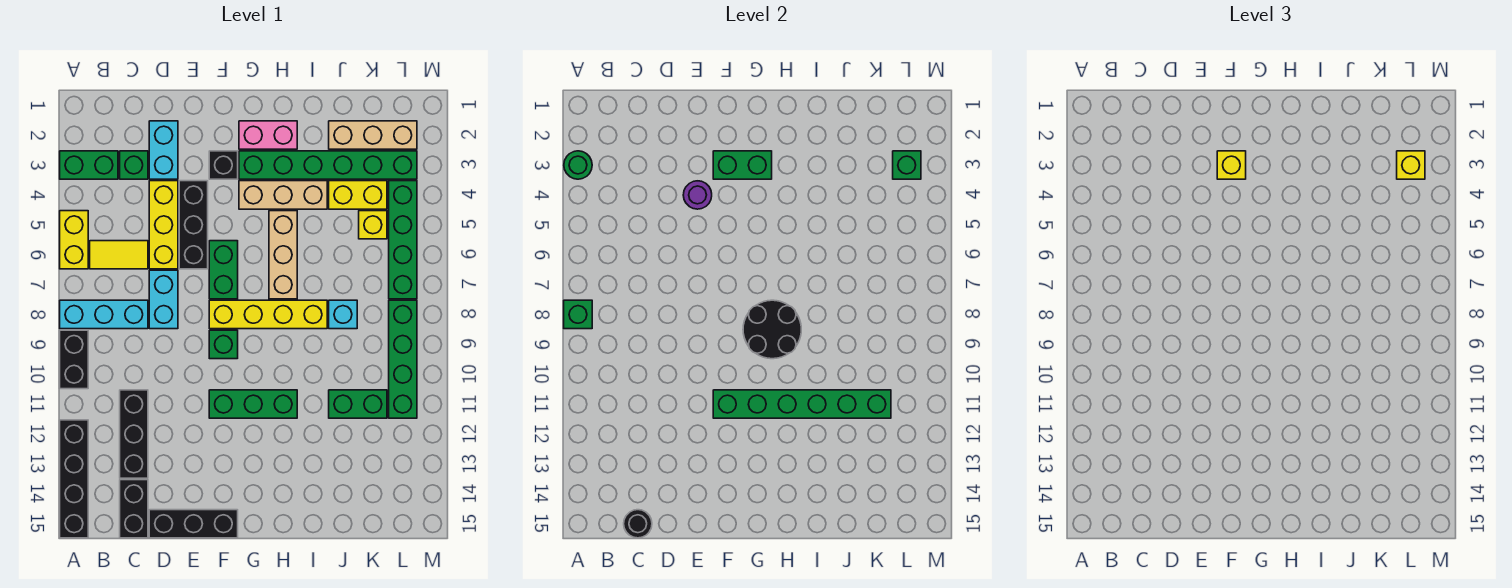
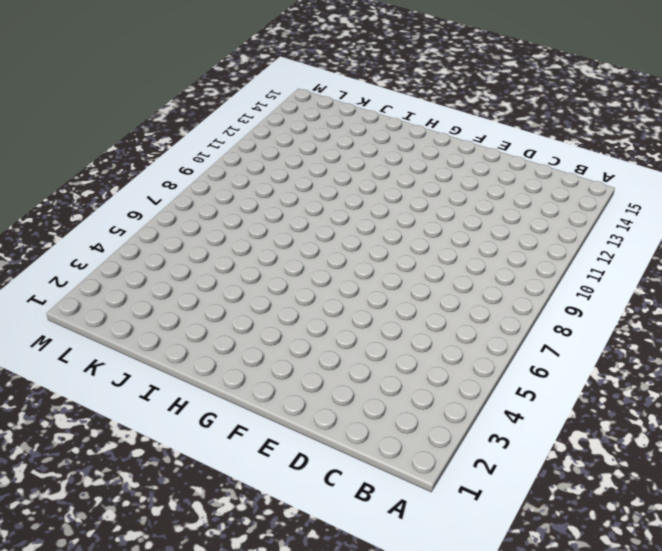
none -> green brick A3:B3 level 1
none -> yellow brick A5:A6 level 1
none -> cyan brick A8:C8 level 1
none -> black brick A9:A10 level 1

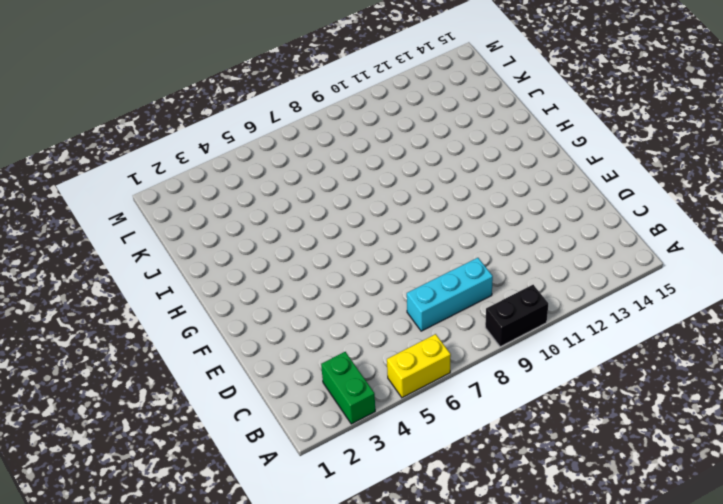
cyan brick C7:C9 level 1 -> cyan brick A8:C8 level 1
none -> black brick A12:A15 level 1
none -> yellow tile B6:C6 level 1
none -> green brick C3 level 1
none -> black brick C11:C13 level 1

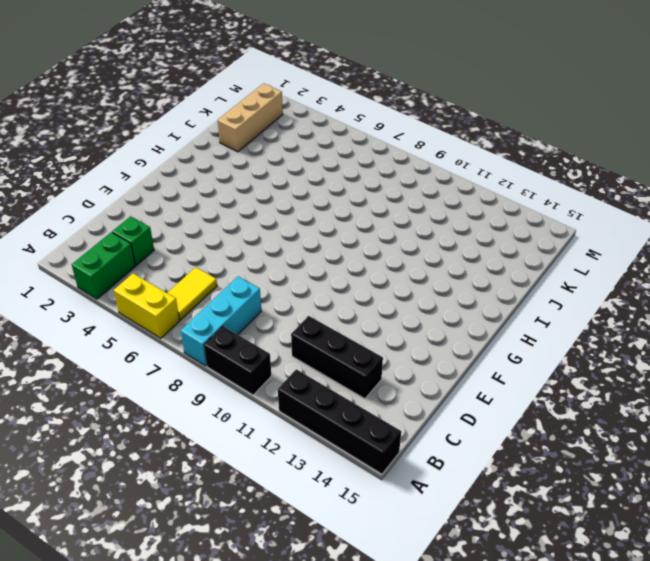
none -> black brick C14:C15 level 1
none -> cyan brick D2:D3 level 1
none -> yellow brick D4:D6 level 1
none -> cyan brick D7:D8 level 1

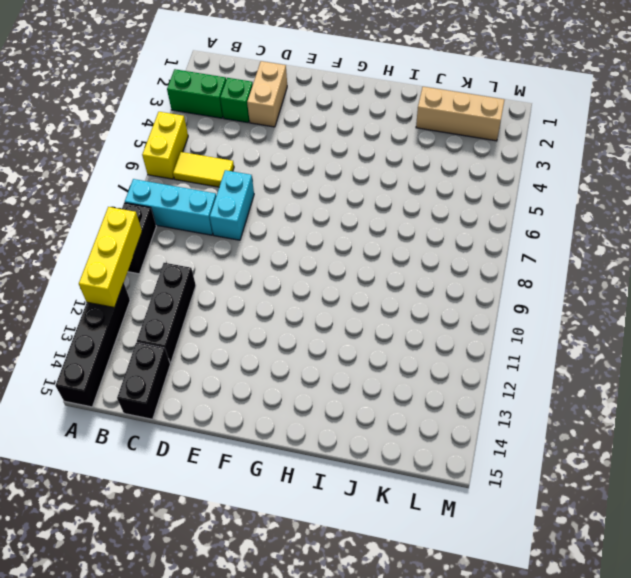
yellow brick A10:A12 level 2 -> yellow brick D4:D6 level 1
tan brick D2:D3 level 1 -> cyan brick D2:D3 level 1
none -> black brick D15:F15 level 1
none -> black brick E4:E6 level 1
none -> black brick F3 level 1
none -> green brick F6:F7 level 1

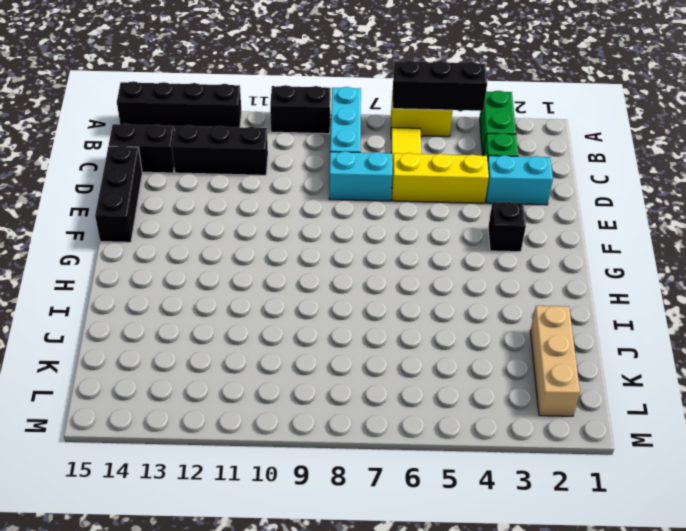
black brick A4:A6 level 2 -> black brick E4:E6 level 1
none -> green brick F6:F7 level 1
none -> yellow brick F8:I8 level 1
none -> green brick F9 level 1
none -> green brick F11:H11 level 1

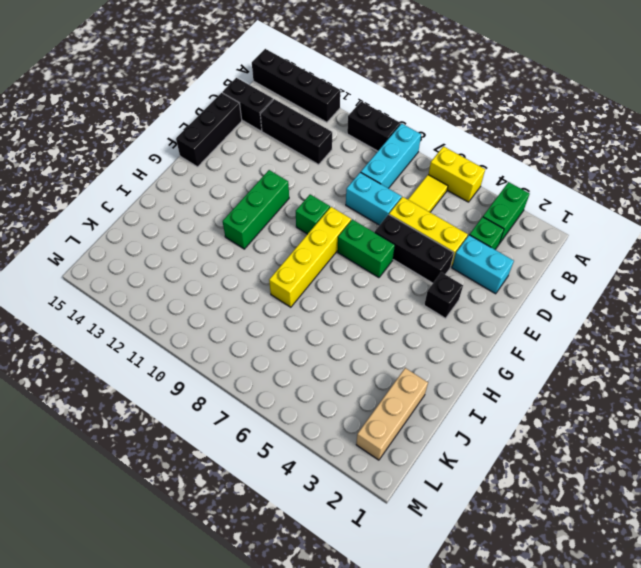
none -> pink brick G2:H2 level 1
none -> green brick G3:L3 level 1
none -> tan brick G4:I4 level 1
none -> tan brick H5:H7 level 1

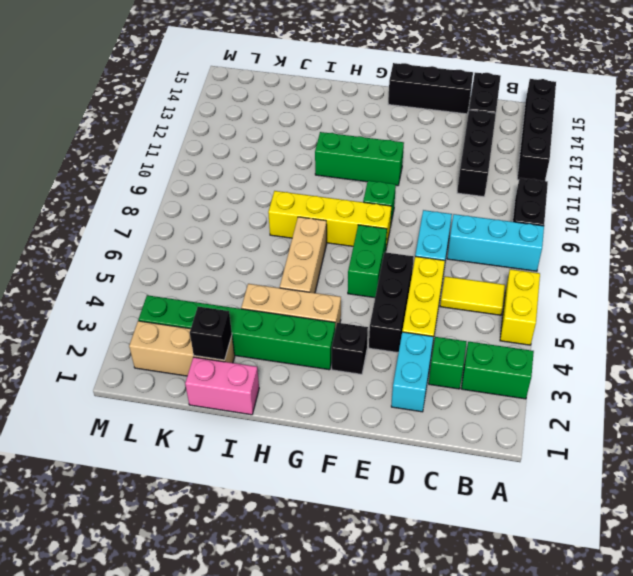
pink brick I1:J1 level 1 -> pink brick G2:H2 level 1
black brick J2 level 2 -> none
none -> yellow brick J4:K4 level 1
none -> cyan brick J8 level 1
none -> green brick J11:K11 level 1
none -> yellow brick K5 level 1

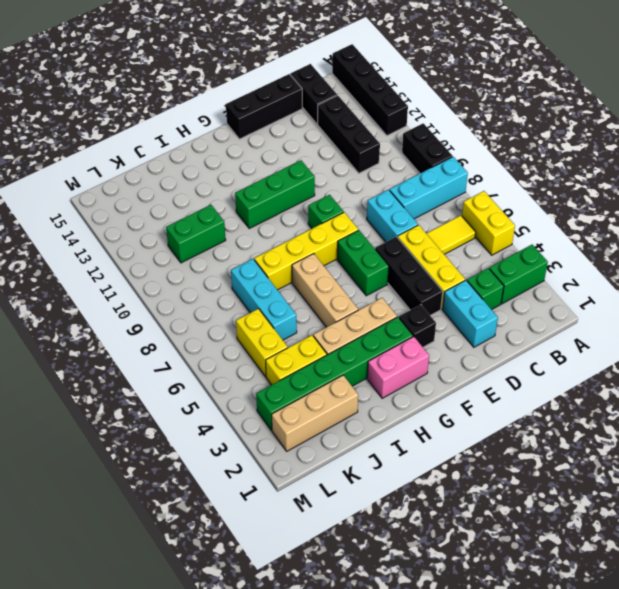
cyan brick J6:J8 level 1 -> cyan brick J8 level 1
yellow brick K5:K6 level 1 -> yellow brick K5 level 1
none -> green brick L4:L7 level 1
none -> green brick L8:L11 level 1
none -> green round brick A3 level 2
none -> green brick A8 level 2

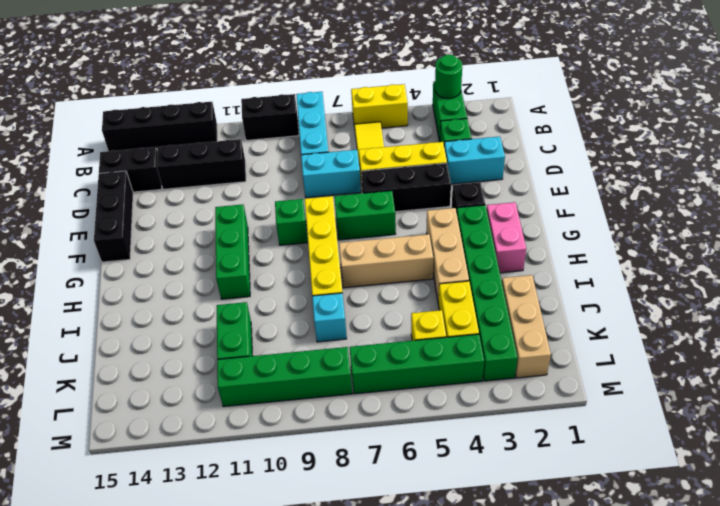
none -> green brick A8 level 2
none -> black round brick C15 level 2
none -> purple round brick E4 level 2
none -> green brick F3:G3 level 2

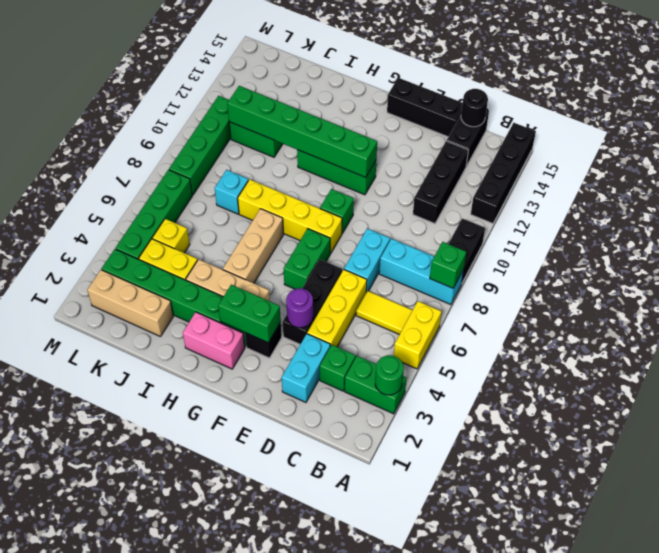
none -> black round brick G8:H9 level 2
none -> green brick L3 level 2
none -> yellow brick F3 level 3
none -> yellow brick L3 level 3

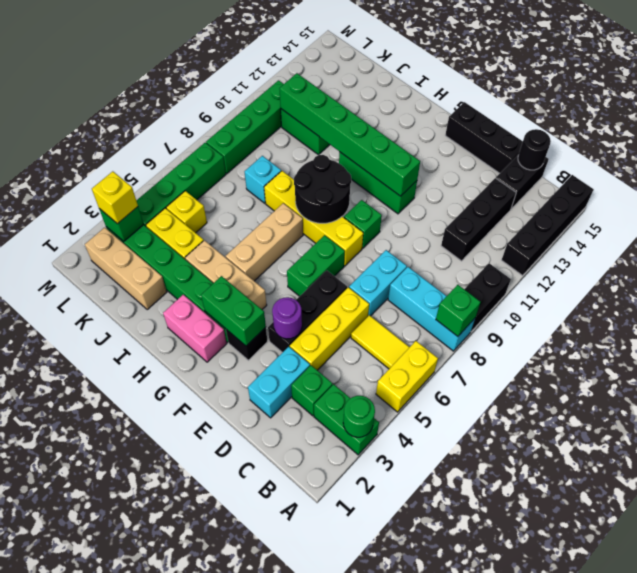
none -> yellow brick F3 level 3

